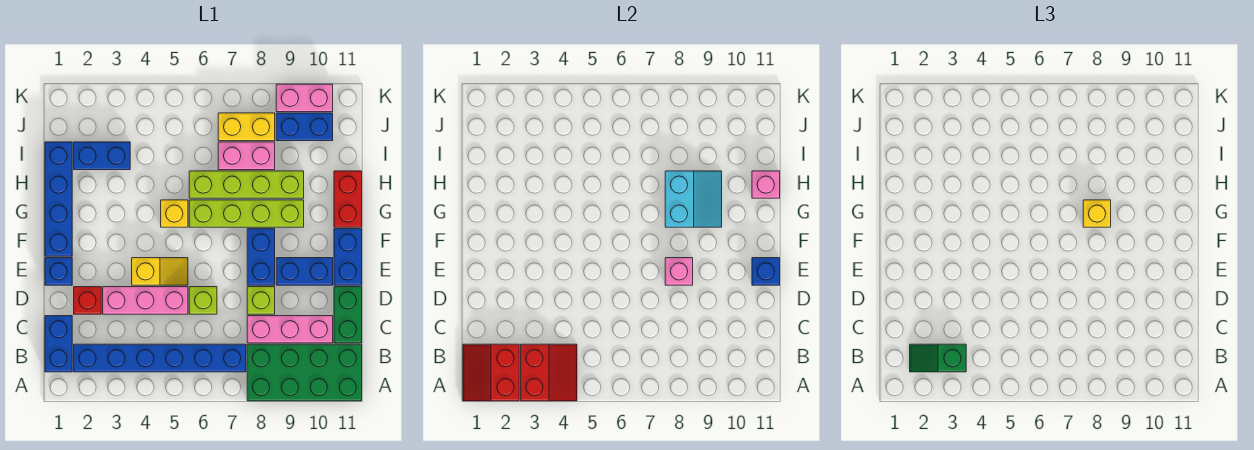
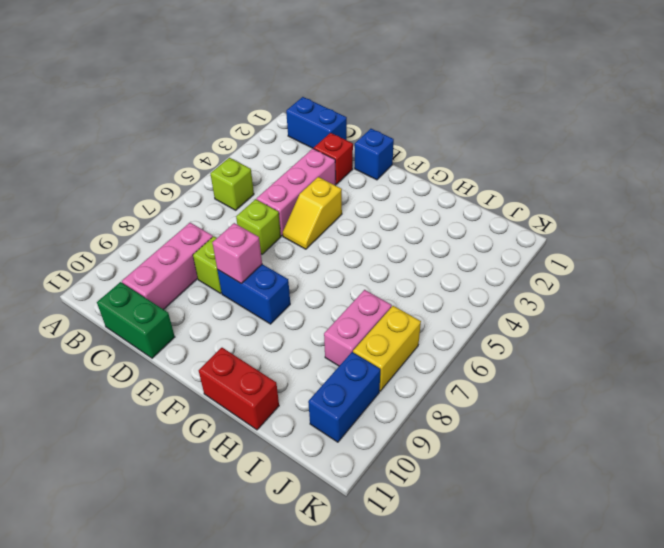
lime brick B5 level 1 -> blue brick B2:B7 level 1
none -> green brick A8:B11 level 1
none -> blue brick E9:E10 level 1
none -> blue brick E11:F11 level 1
none -> blue brick F1:I1 level 1

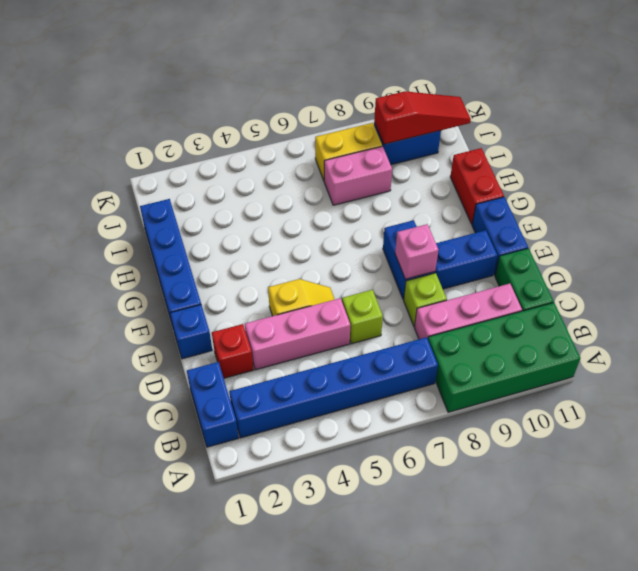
red slope J9:J11 level 2 top 9 -> none
none -> yellow brick G5 level 1
none -> lime brick G6:G9 level 1
none -> lime brick H6:H9 level 1
none -> blue brick I2:I3 level 1

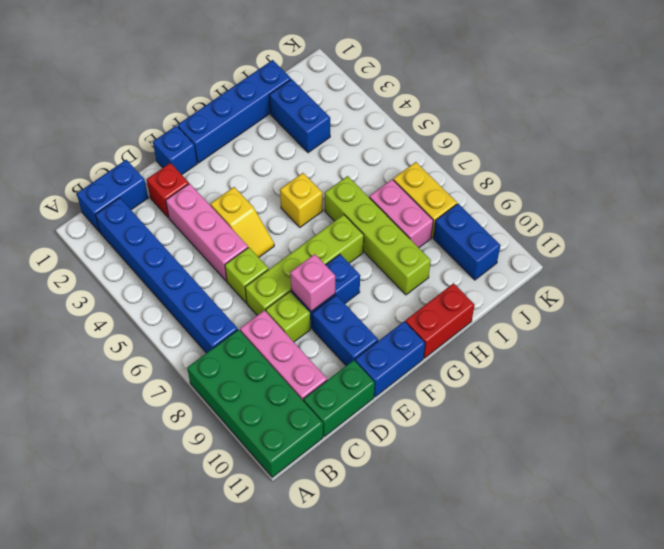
lime brick D7:G7 level 1 -> lime brick G6:G9 level 1
none -> pink brick K9:K10 level 1
none -> red slope A1:B2 level 2 top 2
none -> red slope A3:B4 level 2 top 3
none -> blue brick E11 level 2

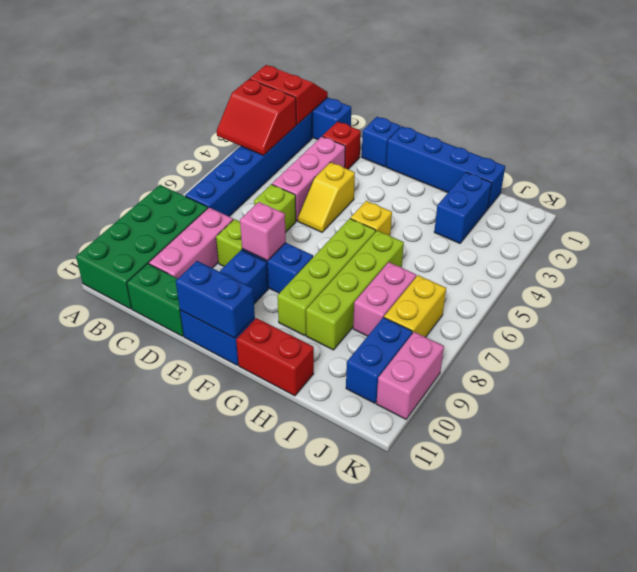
blue brick E11:F11 level 2 -> blue brick E11 level 2
none -> cyan slope G8:H9 level 2 top 8
none -> pink brick H11 level 2
none -> green slope B2:B3 level 3 top 3
none -> yellow brick G8 level 3

